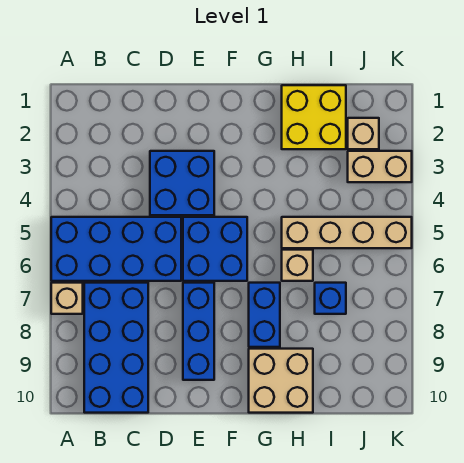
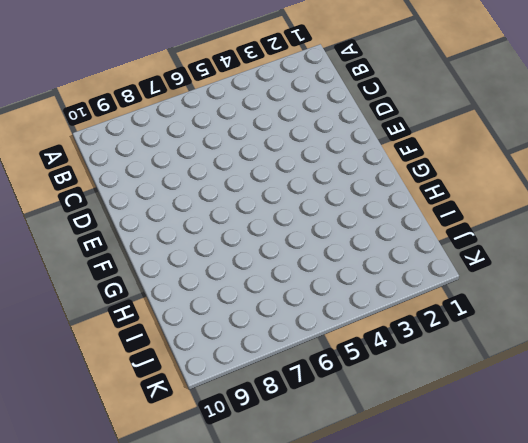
none -> blue brick A5:D6 level 1
none -> tan brick A7 level 1
none -> blue brick B7:C10 level 1

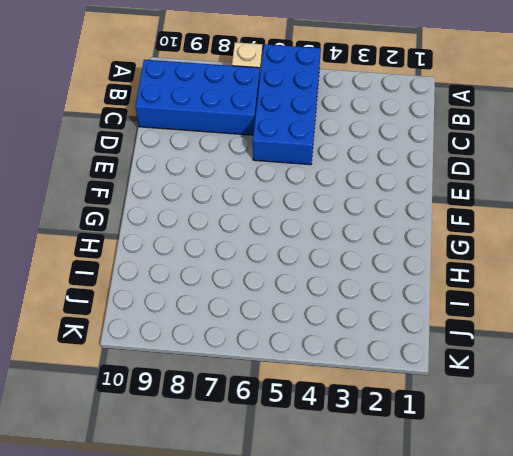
none -> blue brick D3:E4 level 1
none -> blue brick E5:F6 level 1
none -> blue brick E7:E9 level 1

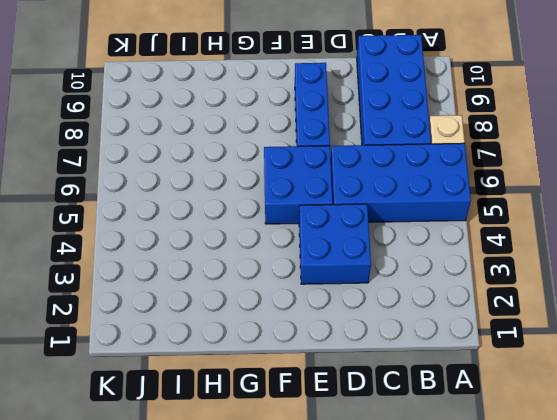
none -> blue brick G7:G8 level 1
none -> tan brick G9:H10 level 1
none -> yellow brick H1:I2 level 1

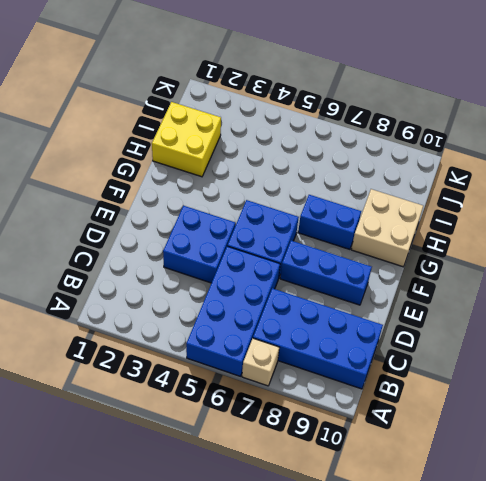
none -> tan brick H5:K5 level 1
none -> tan brick H6 level 1
none -> blue brick I7 level 1

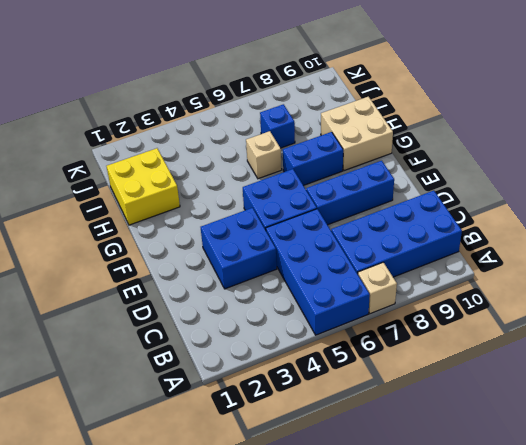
none -> tan brick H5:K5 level 1
none -> tan brick J2 level 1
none -> tan brick J3:K3 level 1

